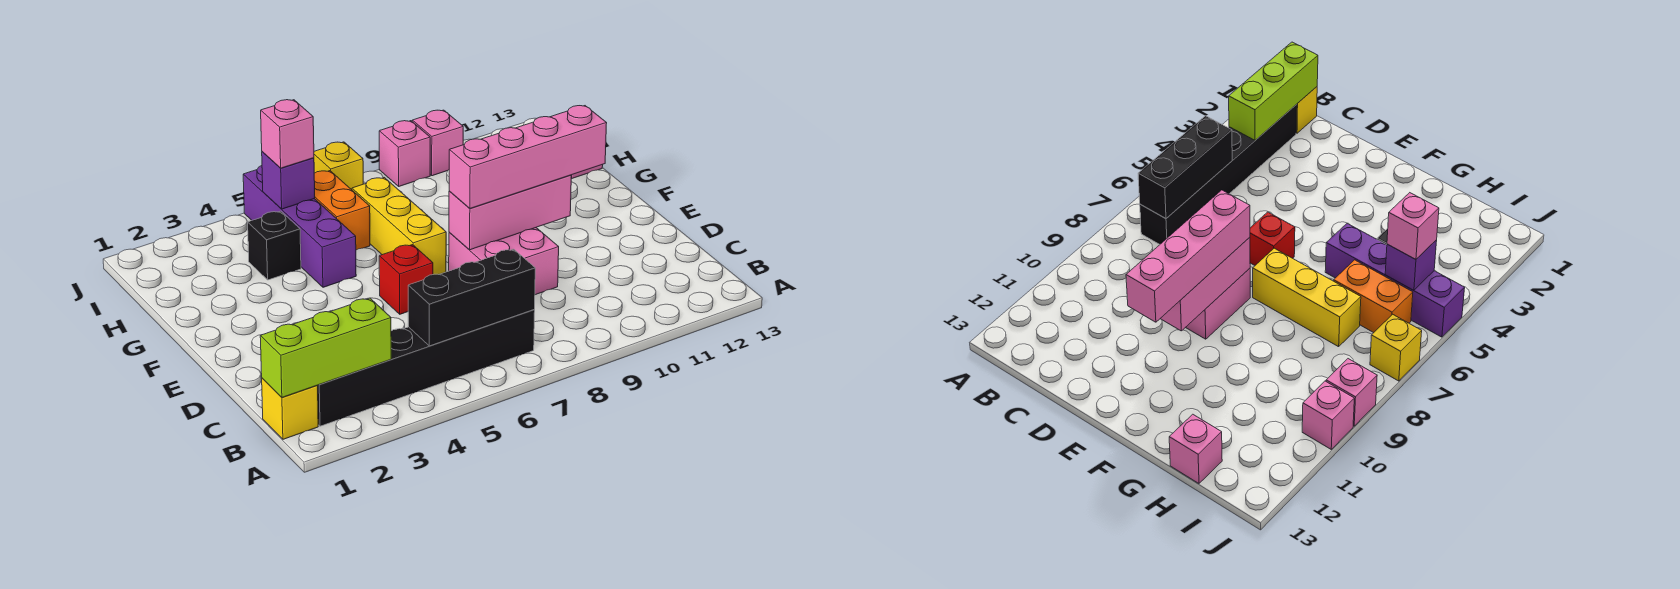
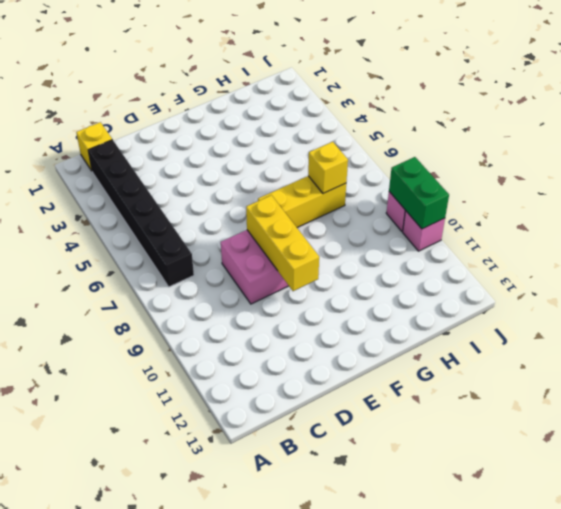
yellow brick E8:E10 level 2 -> pink brick E8:E10 level 2
yellow brick H7 level 2 -> yellow brick J7 level 1
green brick J9:J10 level 2 -> none
none -> red brick E6 level 1
none -> purple brick G5:J5 level 1
none -> black brick H4 level 1

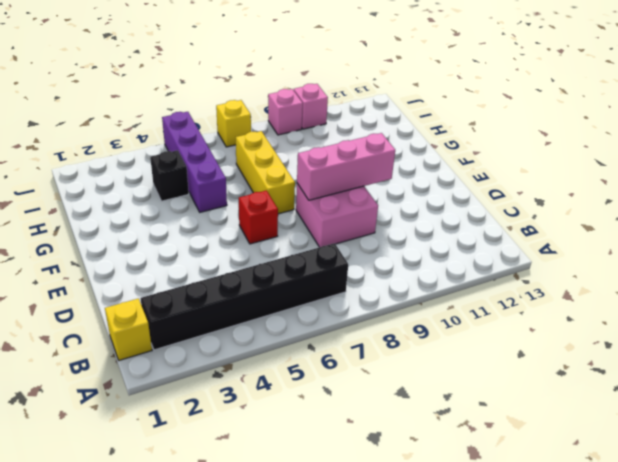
none -> orange brick H6:I6 level 1
none -> pink brick H13 level 1
none -> lime brick B1:B3 level 2

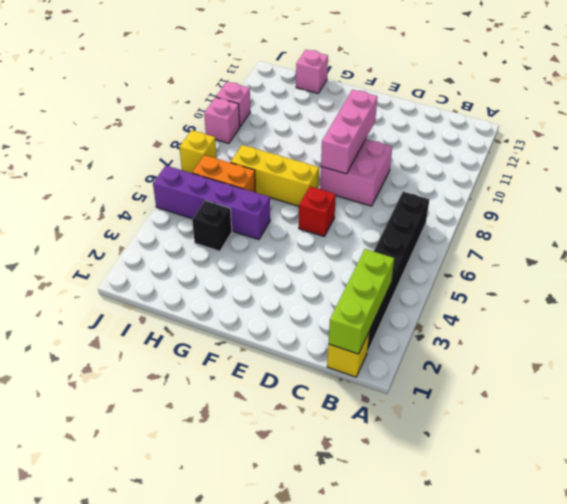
none -> black brick B5:B7 level 2
none -> purple brick I5 level 2
none -> pink brick E8:E11 level 3

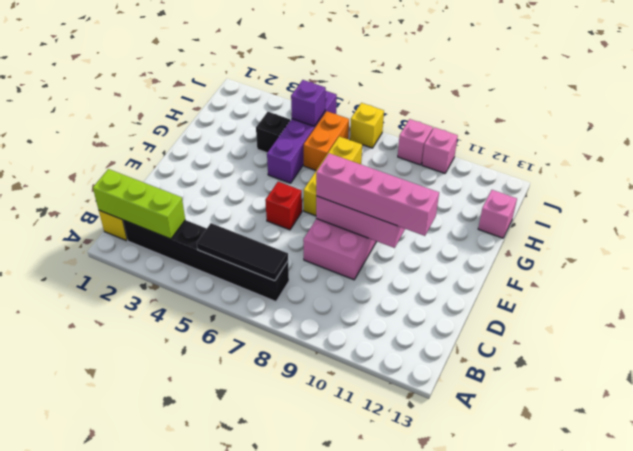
black tile B5:B7 level 2 -> black brick B5:B7 level 2
none -> pink brick I5 level 3

